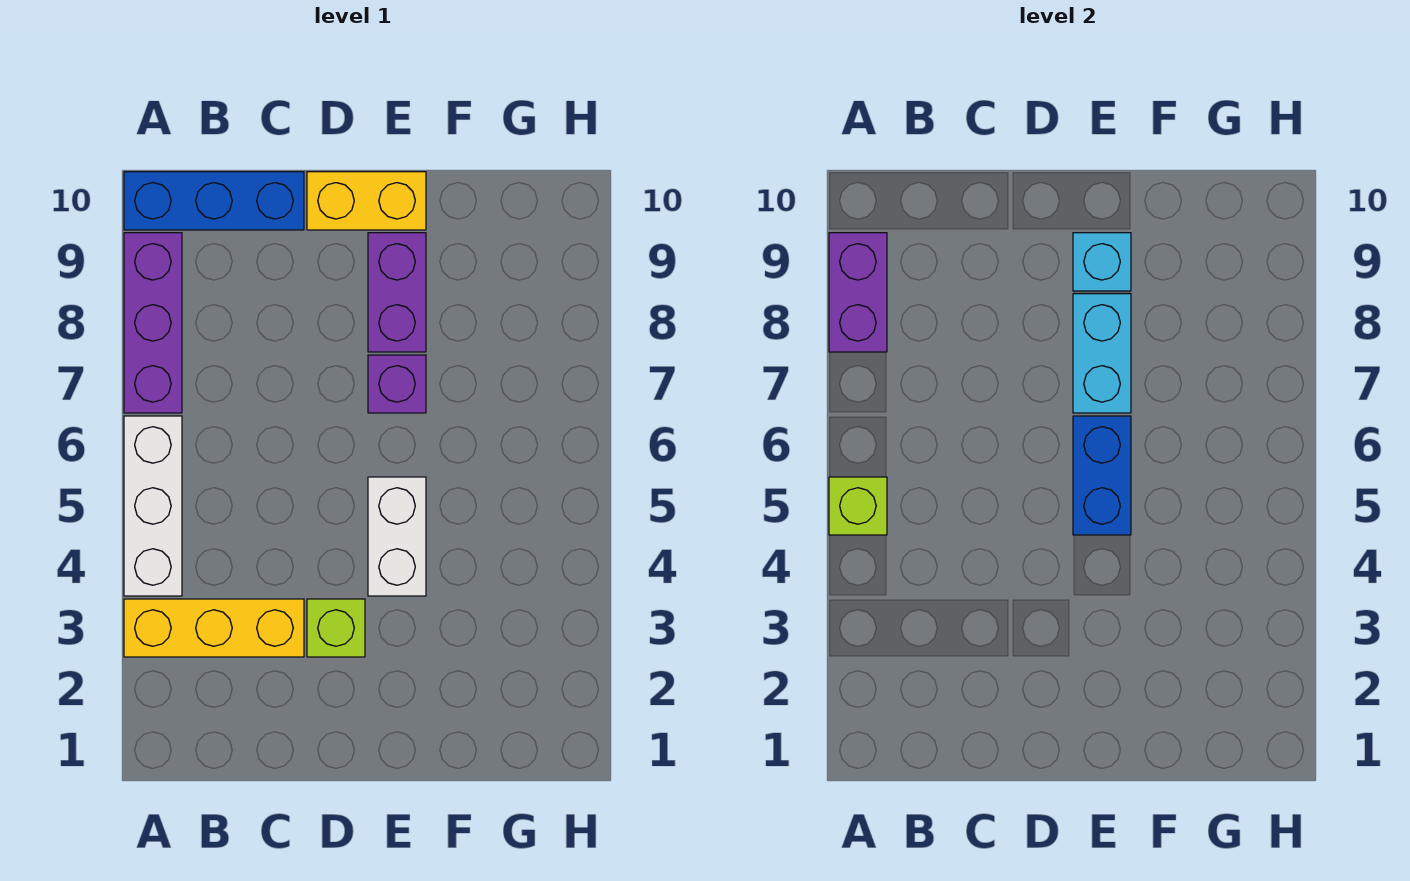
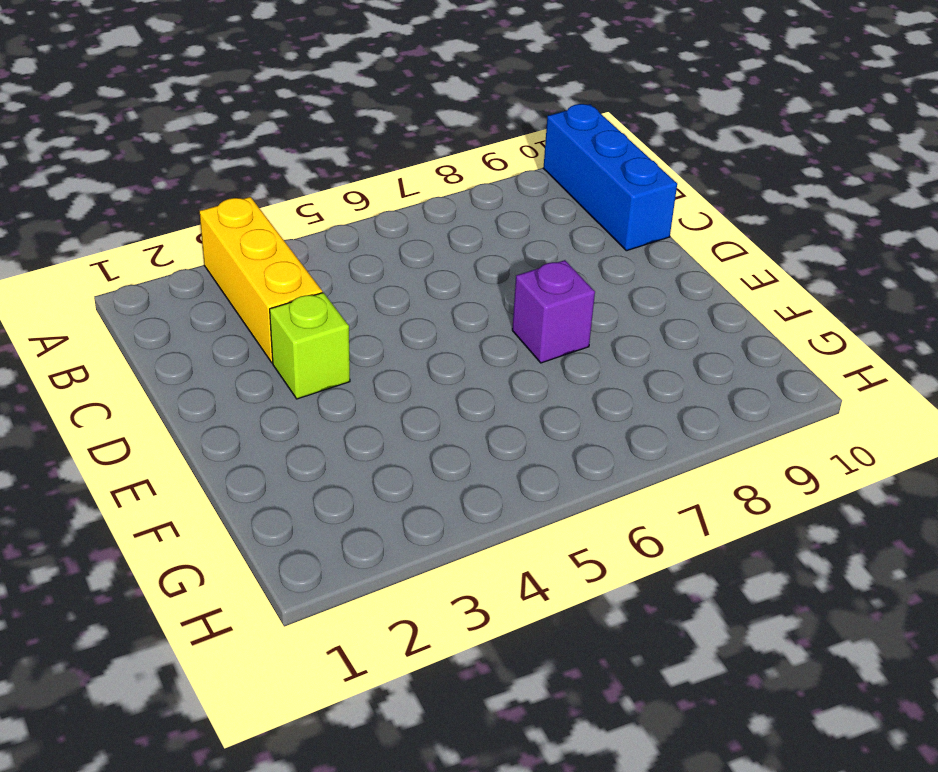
none -> white brick A4:A6 level 1
none -> purple brick A7:A9 level 1
none -> yellow brick D10:E10 level 1

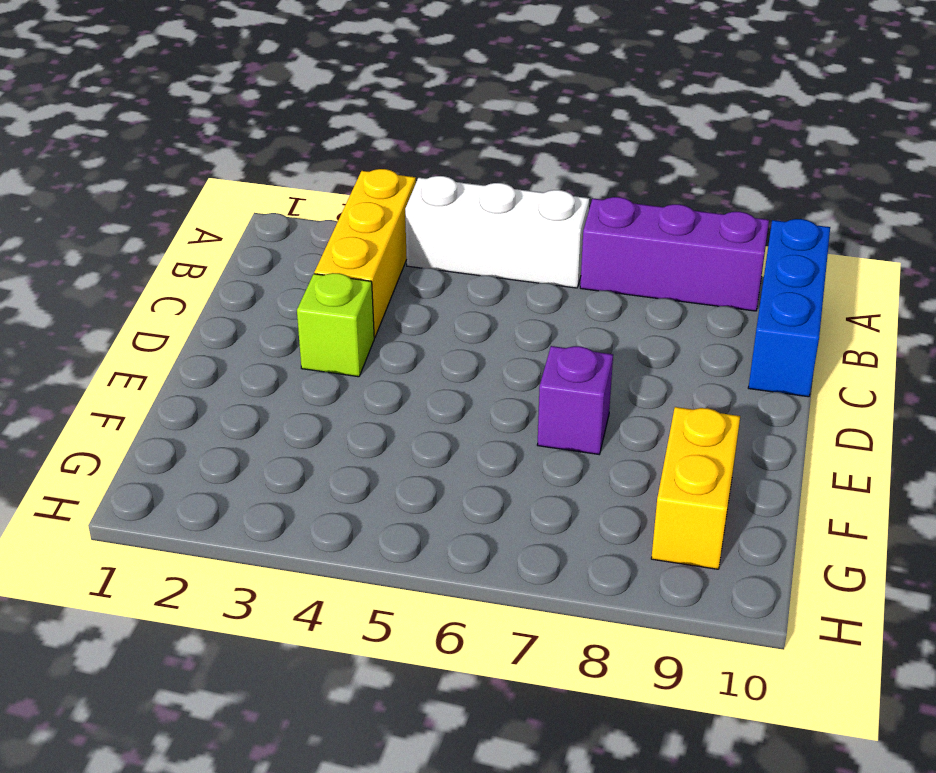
yellow brick F9:G9 level 1 -> yellow brick D10:E10 level 1
none -> white brick E4:E5 level 1
none -> purple brick E8:E9 level 1
none -> lime brick A5 level 2

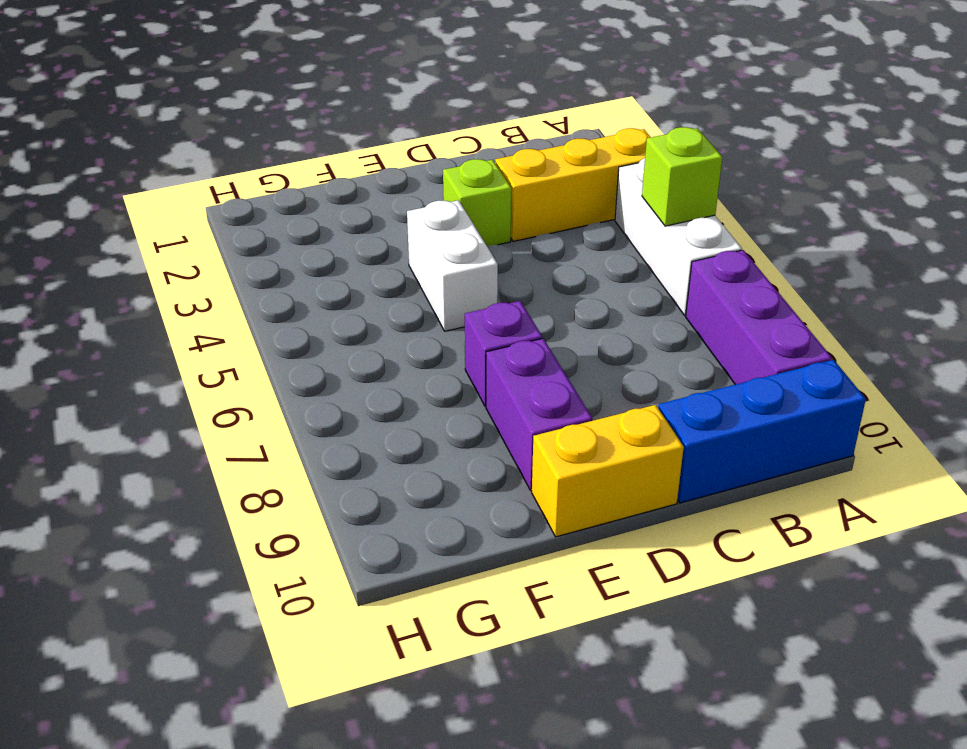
none -> purple brick A8:A9 level 2
none -> blue brick E5:E6 level 2
none -> cyan brick E7:E8 level 2

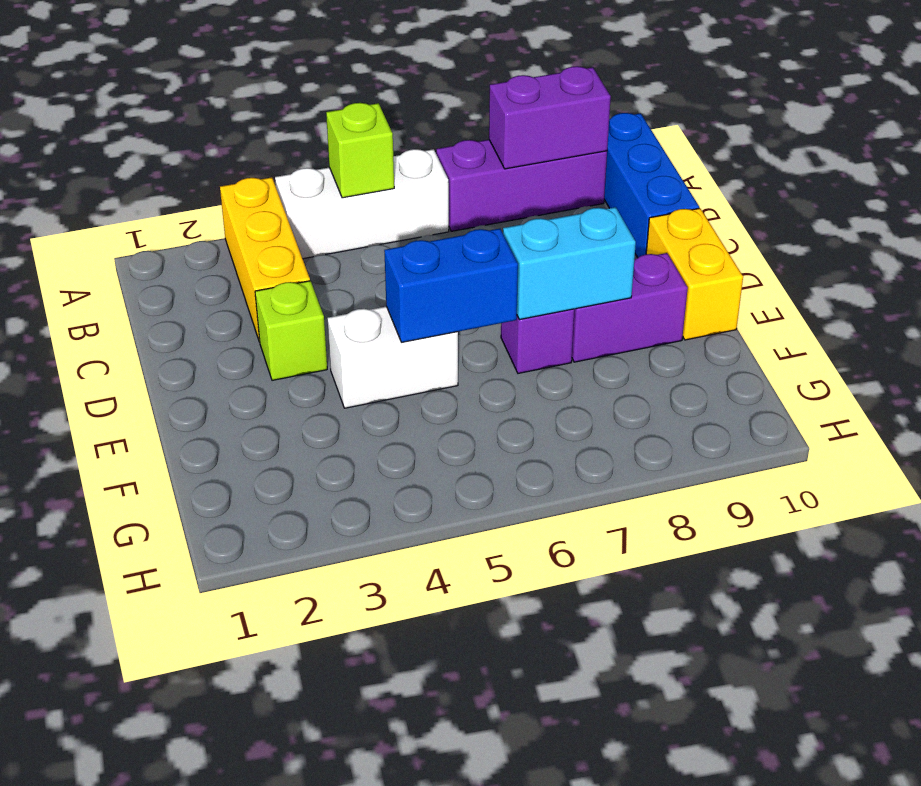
none -> cyan brick E9 level 2

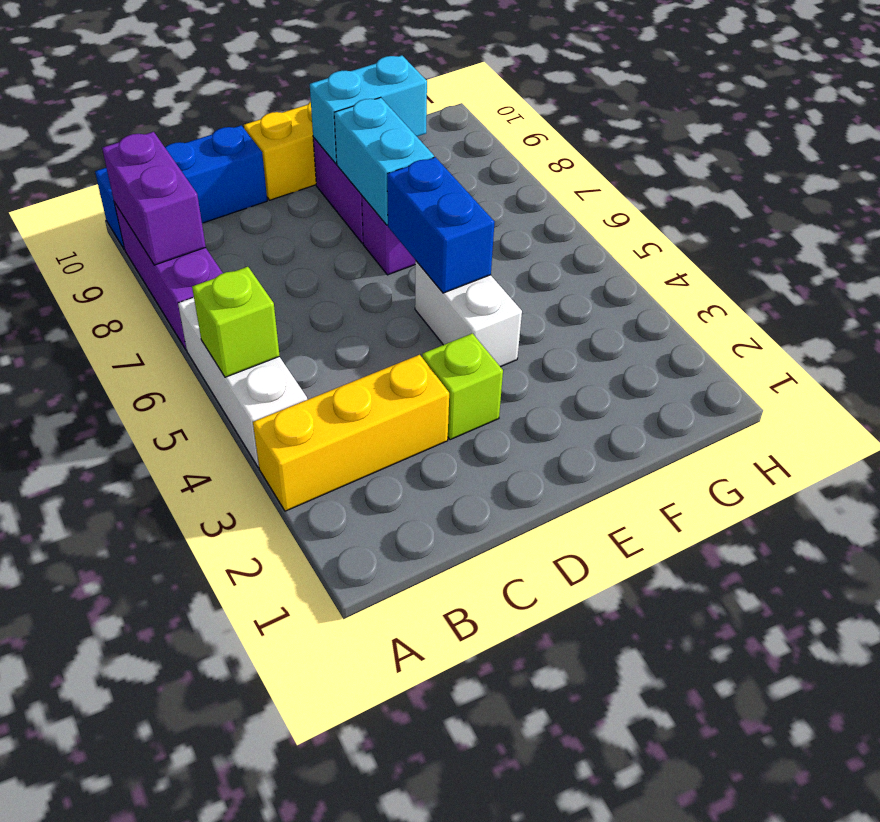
cyan brick E9:F9 level 2 -> cyan brick E9 level 2

